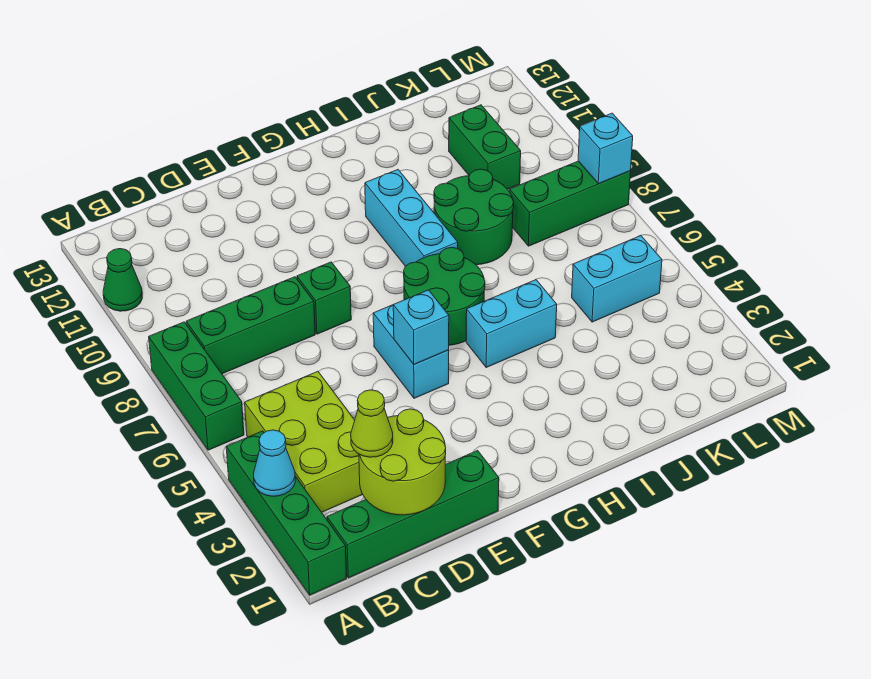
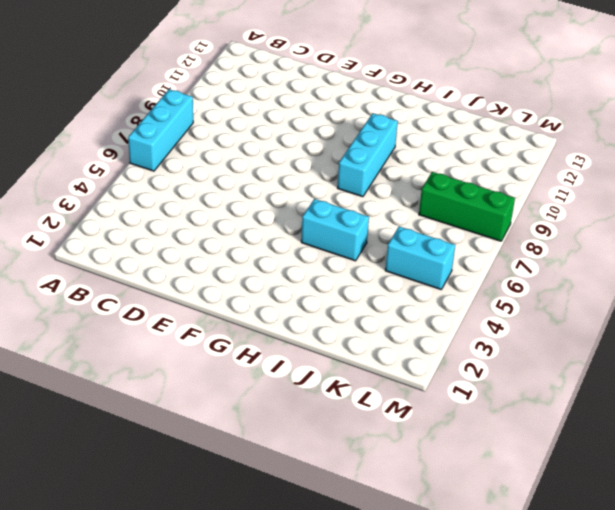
cyan brick A6:A8 level 1 -> green brick A6:A8 level 1
none -> green brick A1:A4 level 1
none -> green cone A11 level 1
none -> green brick B1:E1 level 1

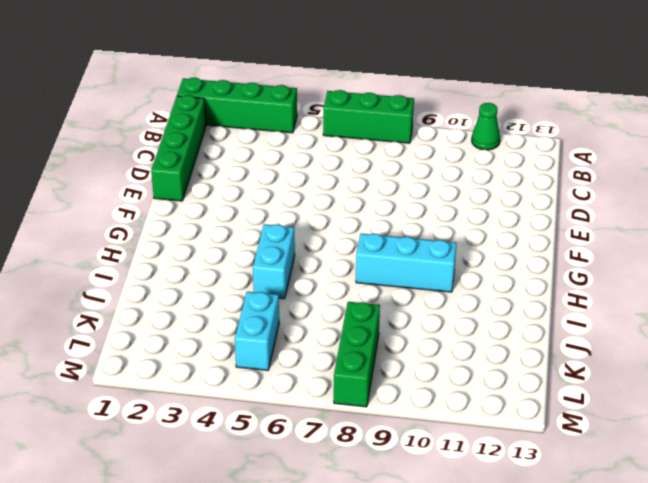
none -> lime brick B3:C5 level 1
none -> green brick B8:D8 level 1
none -> green brick E8 level 1

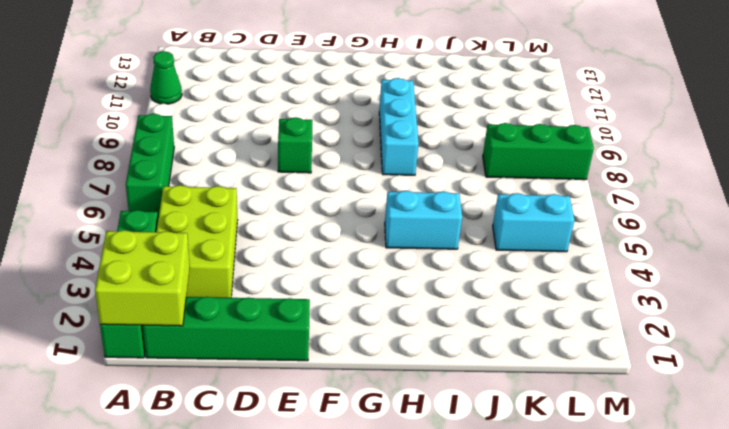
lime brick A1:B2 level 2 -> none
none -> green brick B8:D8 level 1
none -> cyan brick F5:F6 level 1
none -> green round brick G6:H7 level 1

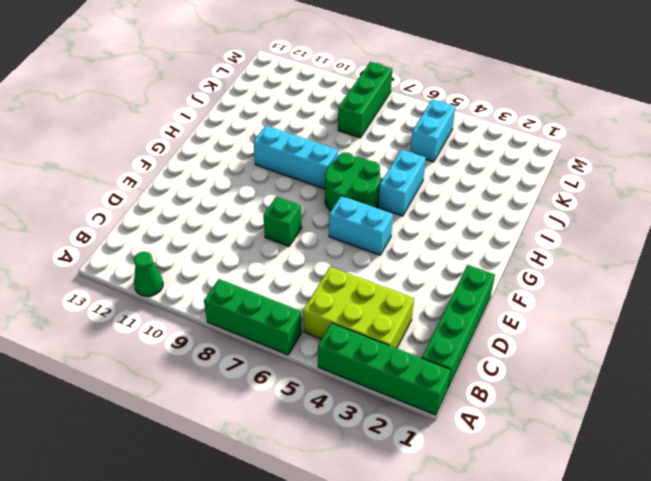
none -> green brick B8:D8 level 1
none -> green round brick I8:J9 level 1
none -> green brick K10:K11 level 1

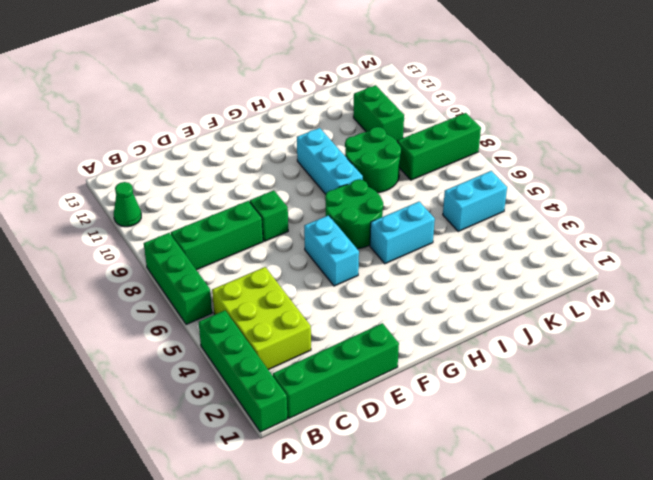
none -> cyan cone A3 level 2
none -> lime round brick C1:D2 level 2
none -> cyan brick F5 level 2

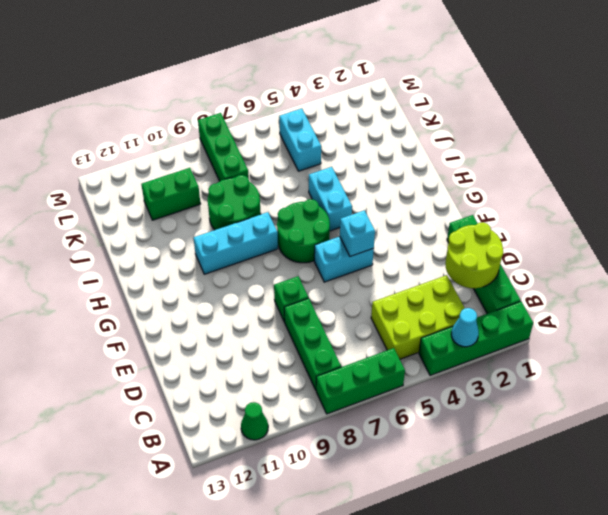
none -> cyan brick M8 level 2
none -> lime cone C2 level 3

